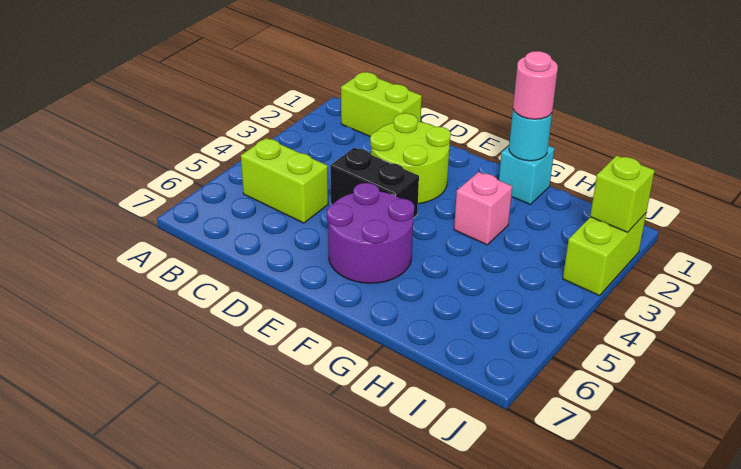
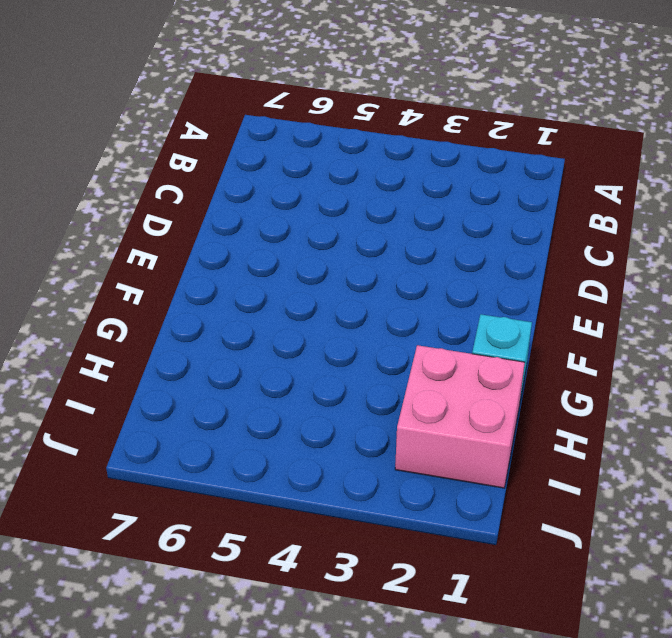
pink brick H1:I2 level 1 -> none
none -> lime brick B1:C1 level 1
none -> lime brick B5:C5 level 1

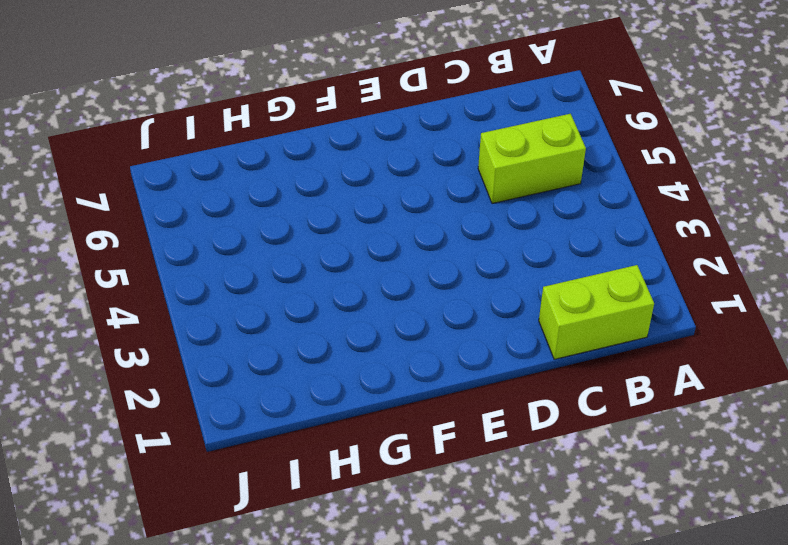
none -> lime round brick D2:E3 level 1
none -> black brick D4:E4 level 1

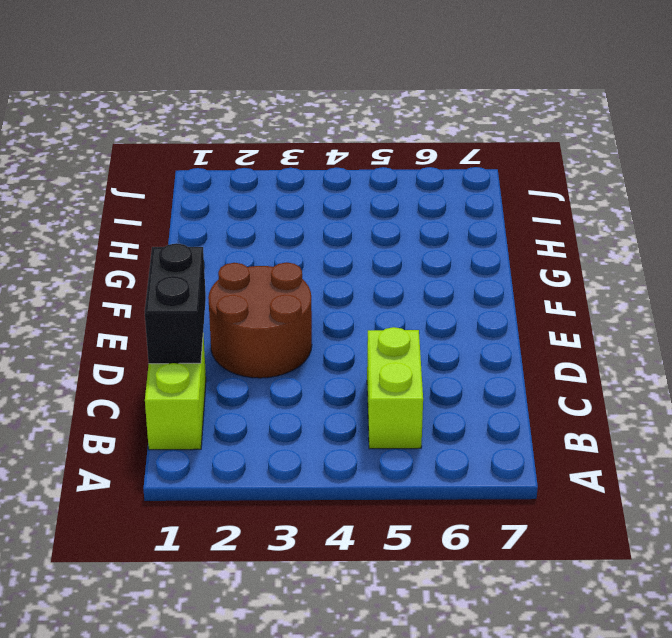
black brick C1:D1 level 2 -> black brick D4:E4 level 1
brown round brick D2:E3 level 1 -> lime round brick D2:E3 level 1
none -> purple round brick E5:F6 level 1
none -> cyan brick G1 level 1

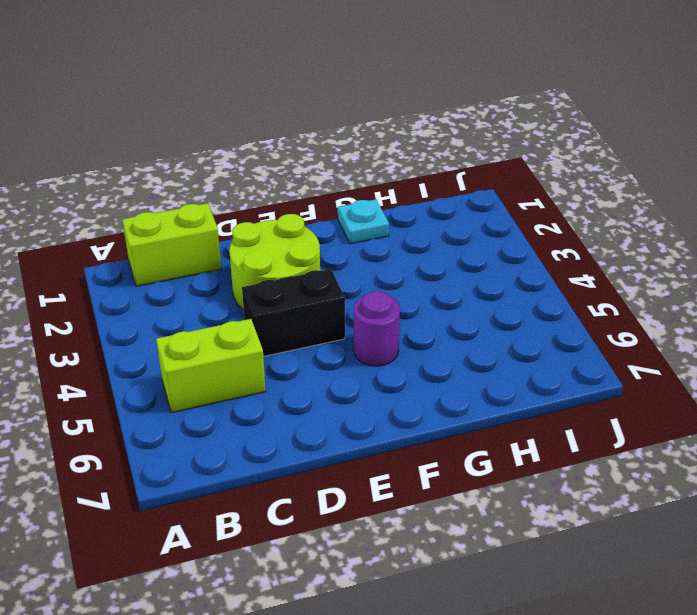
purple round brick F5 level 1 -> purple round brick E5:F6 level 1
cyan plate G1 level 1 -> cyan brick G1 level 1
none -> pink brick G3 level 1
none -> lime brick J2:J3 level 1

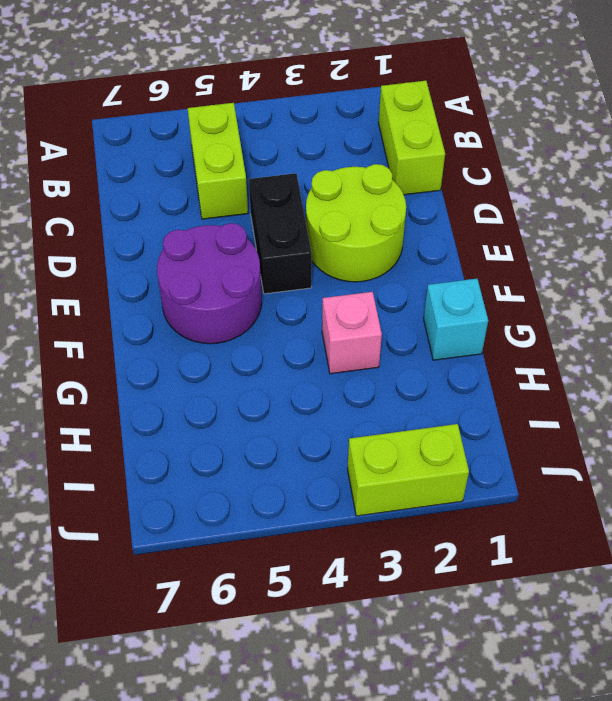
none -> cyan round brick G1 level 2
none -> lime brick J2 level 2

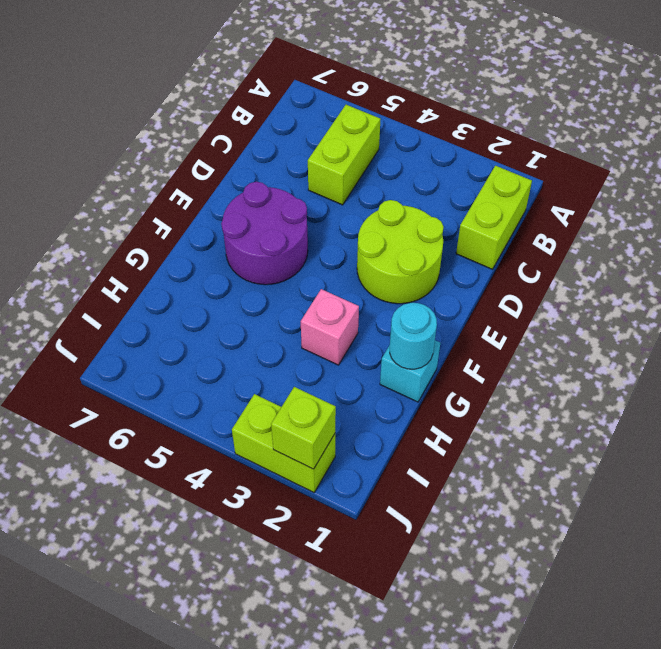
none -> black brick D4:E4 level 1
none -> pink round brick G1 level 3

